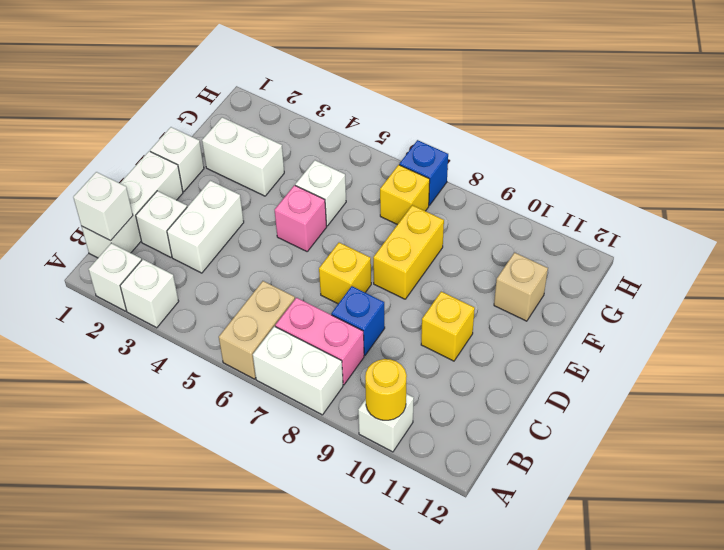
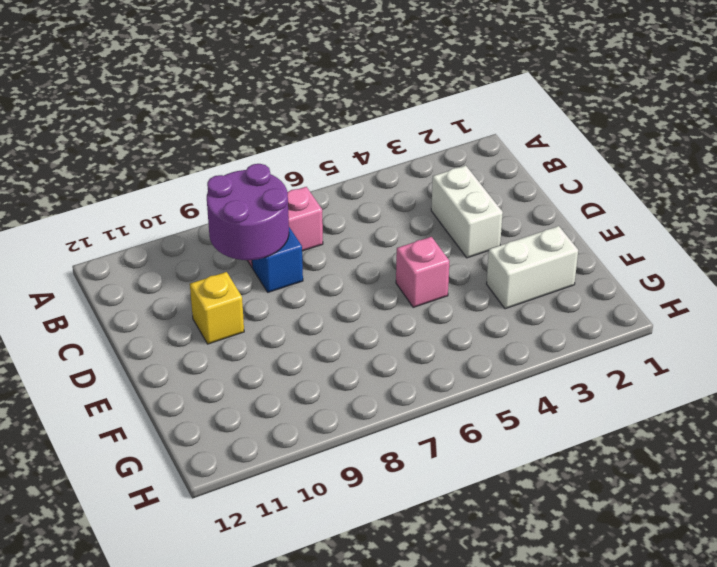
purple round brick B8:C9 level 2 -> none
none -> white brick A2 level 1
none -> white brick A3 level 1
none -> tan brick A6:B6 level 1

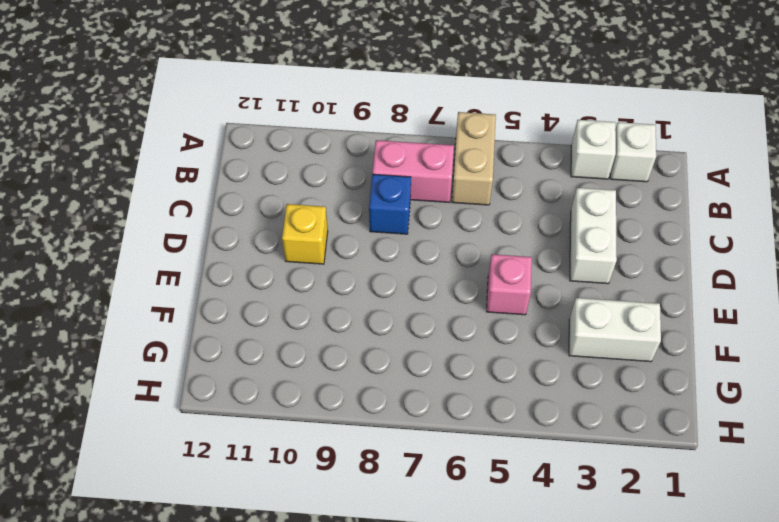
none -> white brick A7:A8 level 1
none -> white brick A10 level 1
none -> white brick B1:D1 level 1

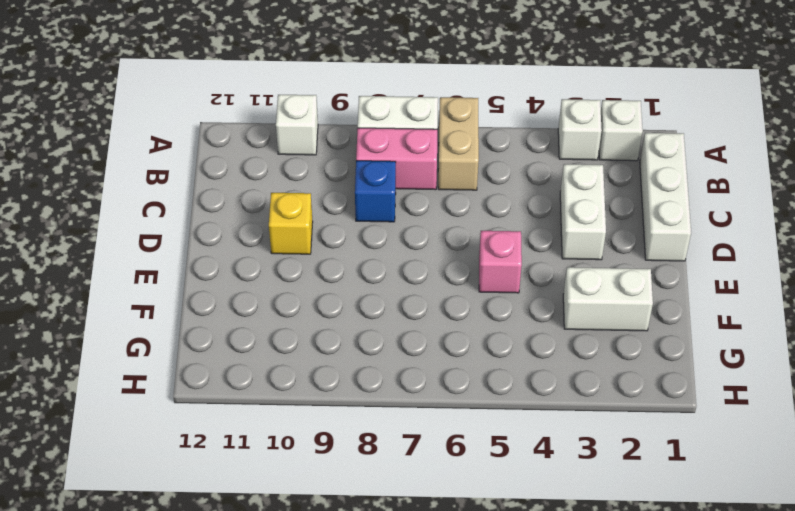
none -> white brick C2 level 1
none -> yellow brick D7 level 1
none -> white brick E1 level 1

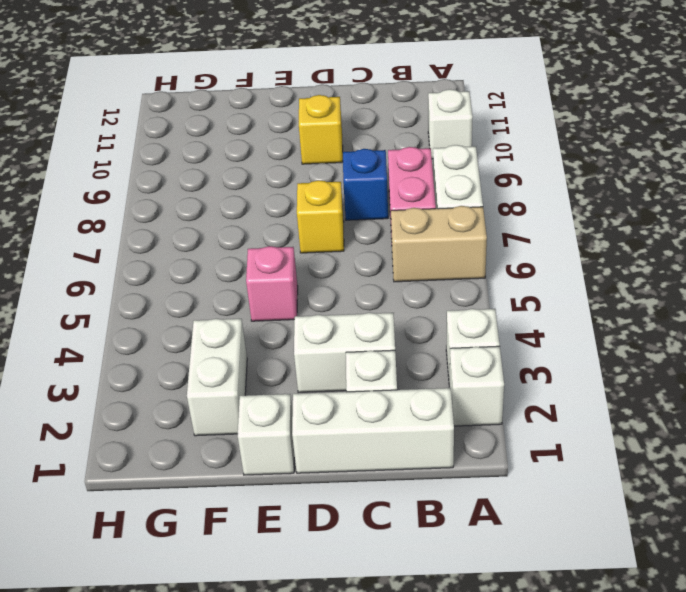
none -> yellow brick E8:F8 level 1
none -> white brick F5 level 1
none -> tan brick F11 level 1

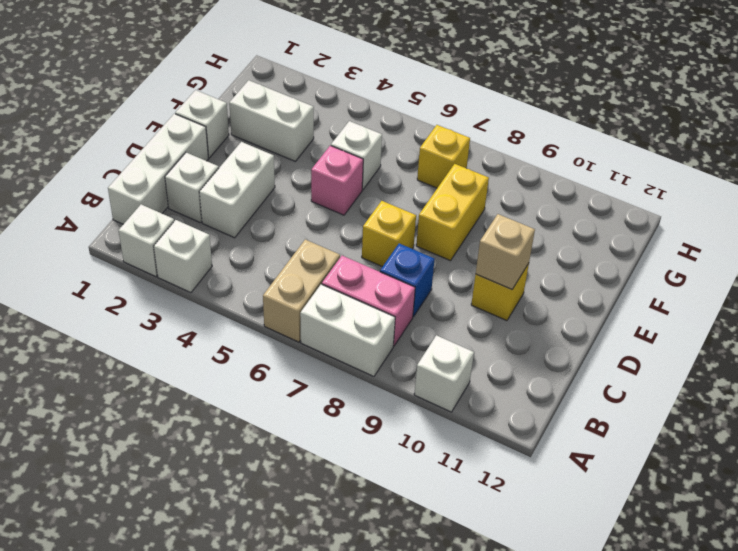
tan brick D10 level 2 -> tan brick F11 level 1
none -> blue brick H7 level 1
none -> yellow round brick A10 level 2
none -> white brick B1 level 2

